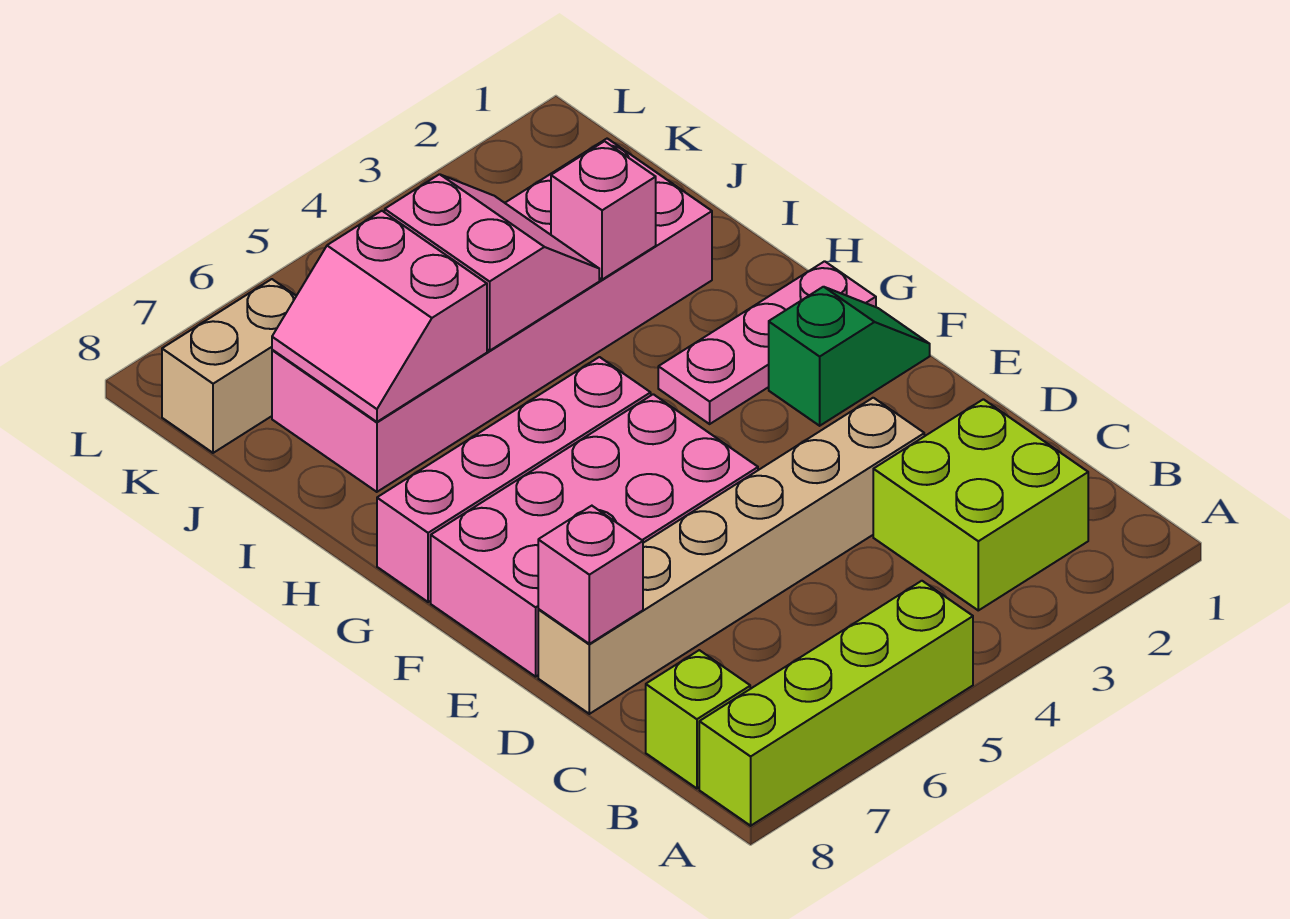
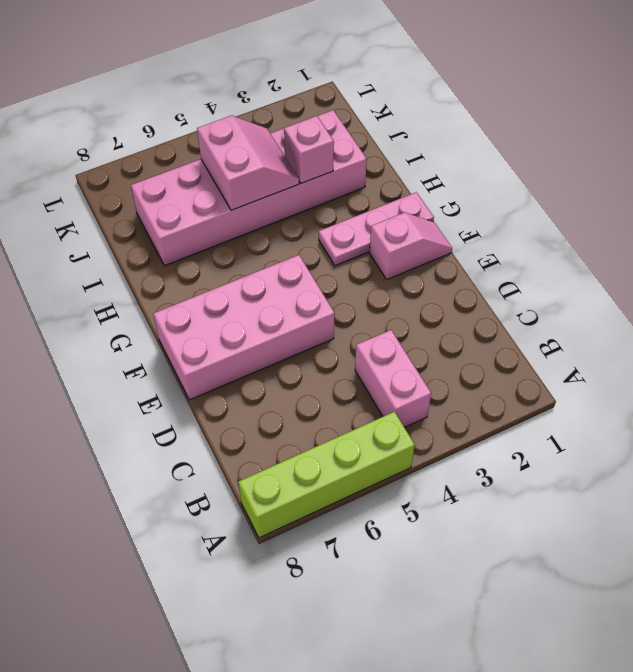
pink brick B4:C4 level 1 -> none
pink slope F1:F2 level 1 top 2 -> green slope F1:F2 level 1 top 2
none -> lime brick B2:C3 level 1
none -> lime brick B8 level 1
none -> tan brick D3:D8 level 1

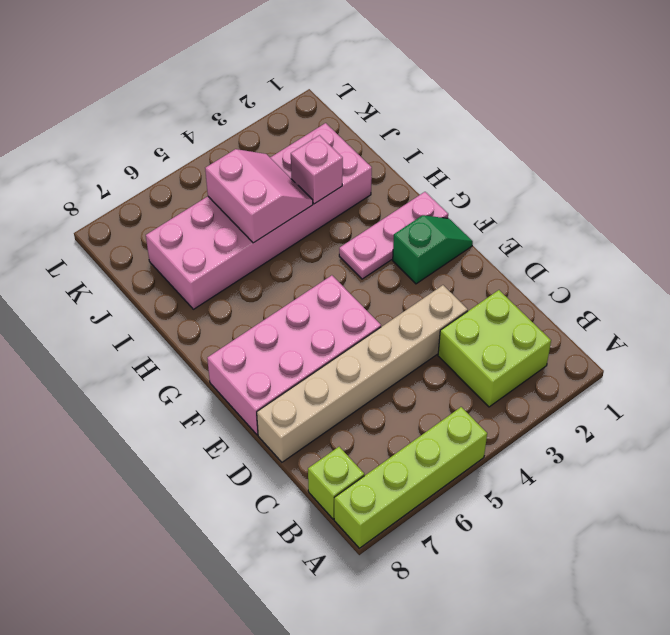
none -> pink brick G5:G8 level 1
none -> tan brick K7:K8 level 1
none -> pink brick D8 level 2

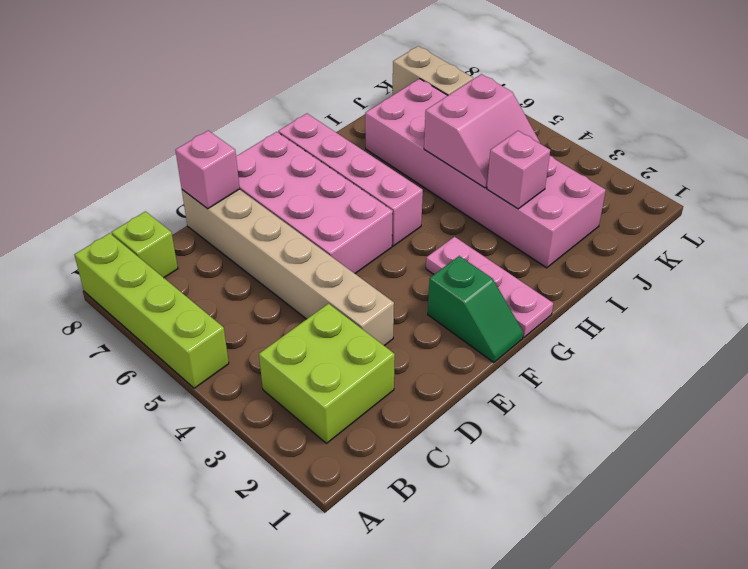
none -> pink slope I6:J7 level 2 top 6

